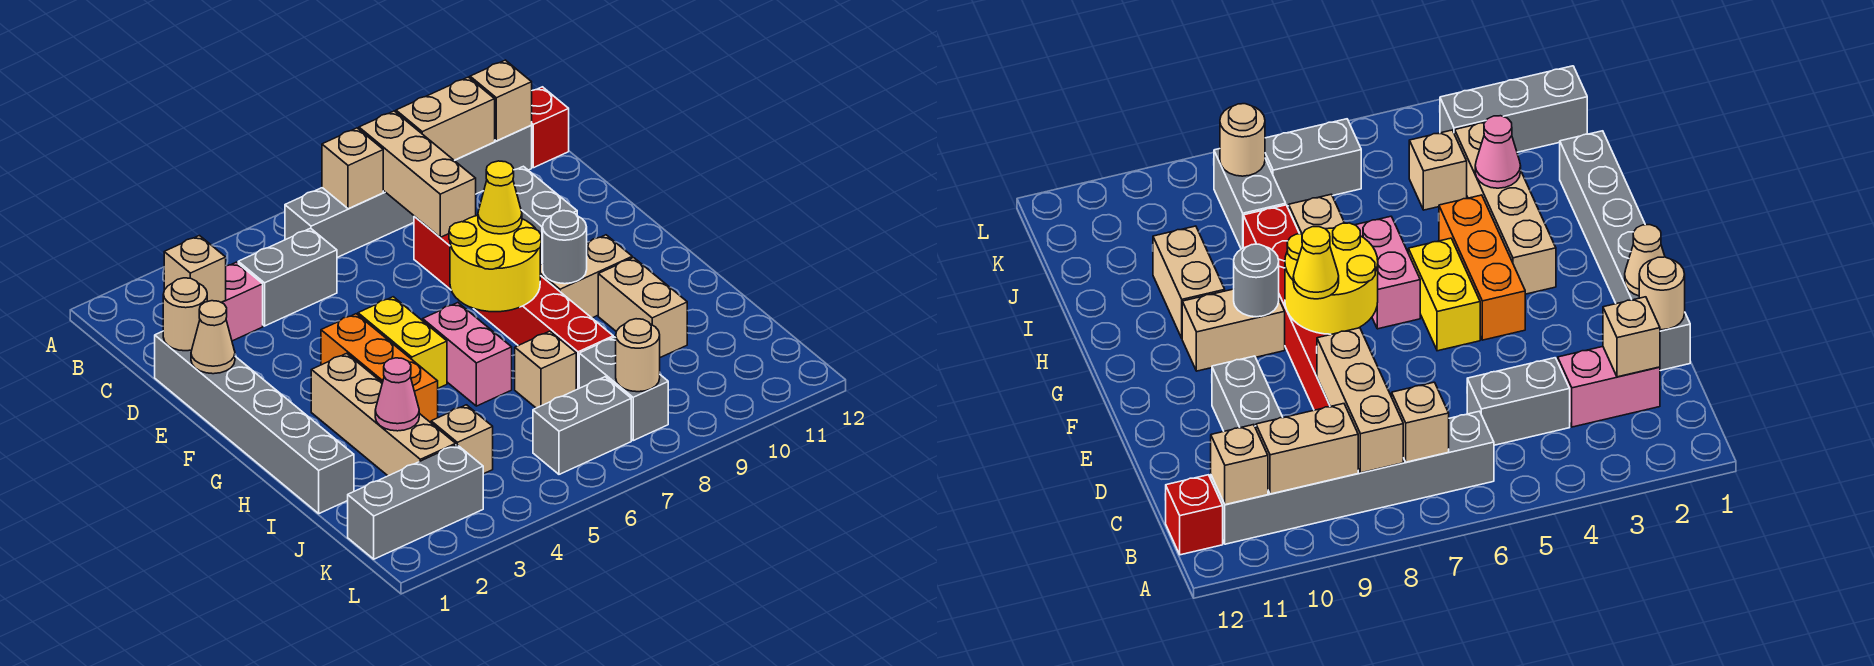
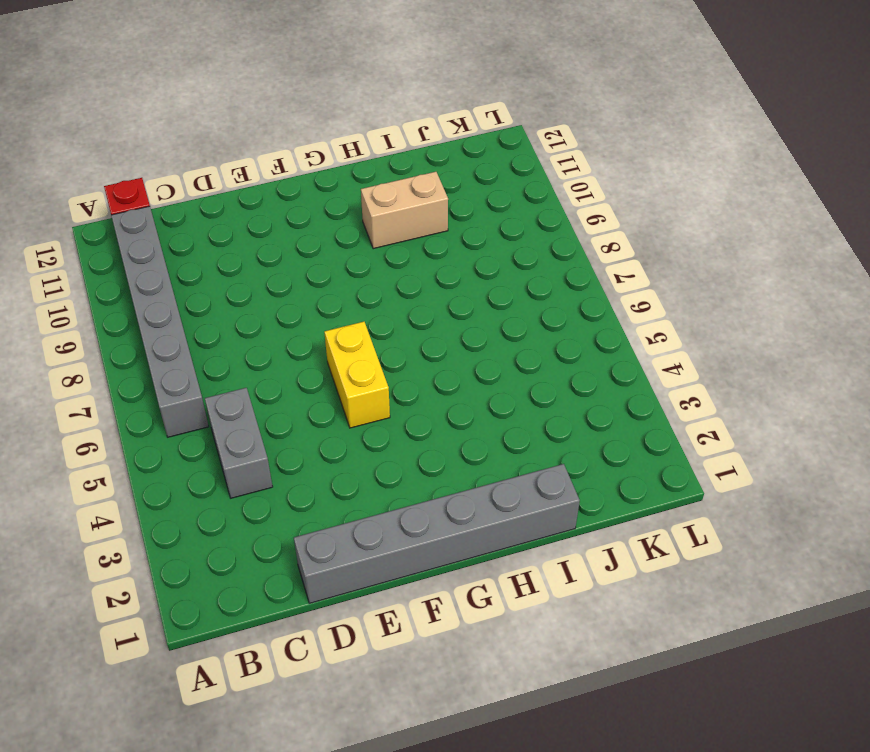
yellow brick F5:F6 level 1 -> yellow brick F5:G5 level 1
none -> pink brick C2:C3 level 1
none -> red brick D8:I8 level 1
none -> grey brick D10:E10 level 1
none -> orange brick F4:H4 level 1

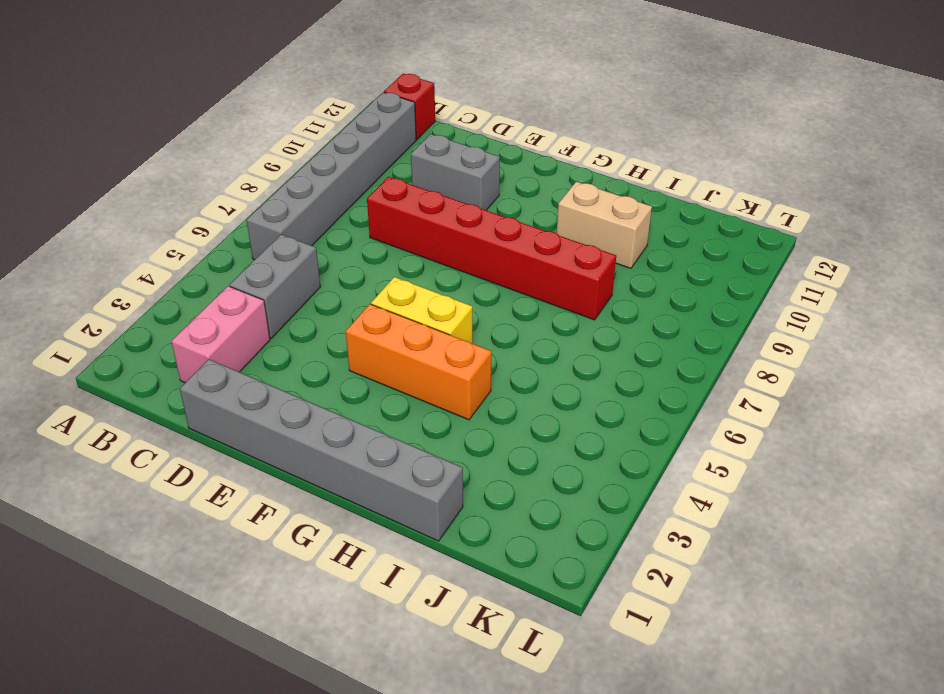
none -> tan brick G3:J3 level 1
none -> pink brick G6:H6 level 1
none -> tan brick G9:G10 level 1
none -> tan brick I7 level 1

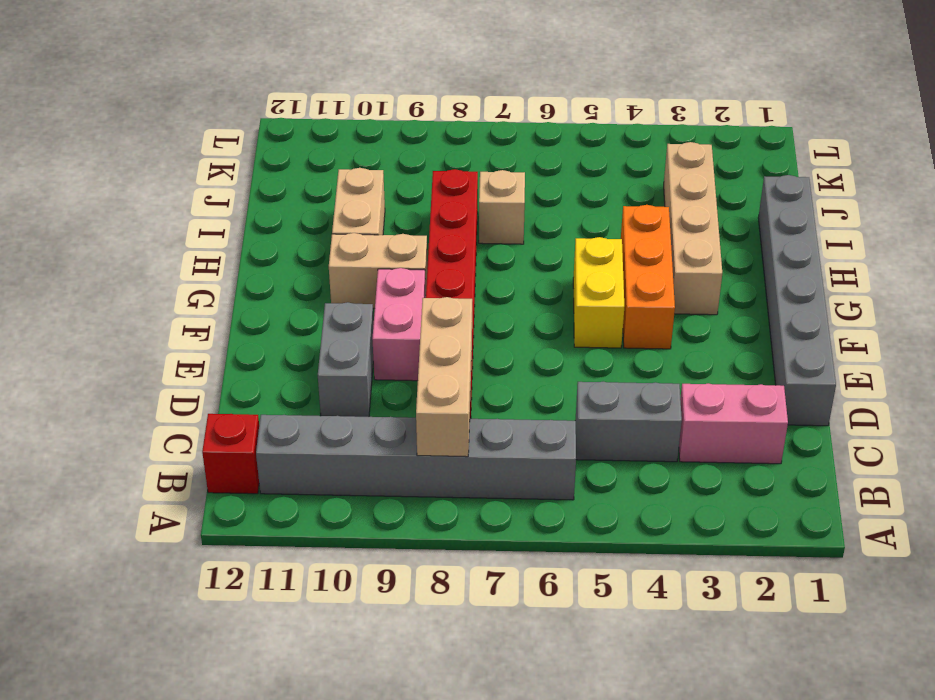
pink brick E9:F9 level 1 -> pink brick G6:H6 level 1
none -> tan brick J4 level 1
none -> grey brick J8:K8 level 1
none -> grey brick K1:K3 level 1
none -> grey brick K6:K7 level 1

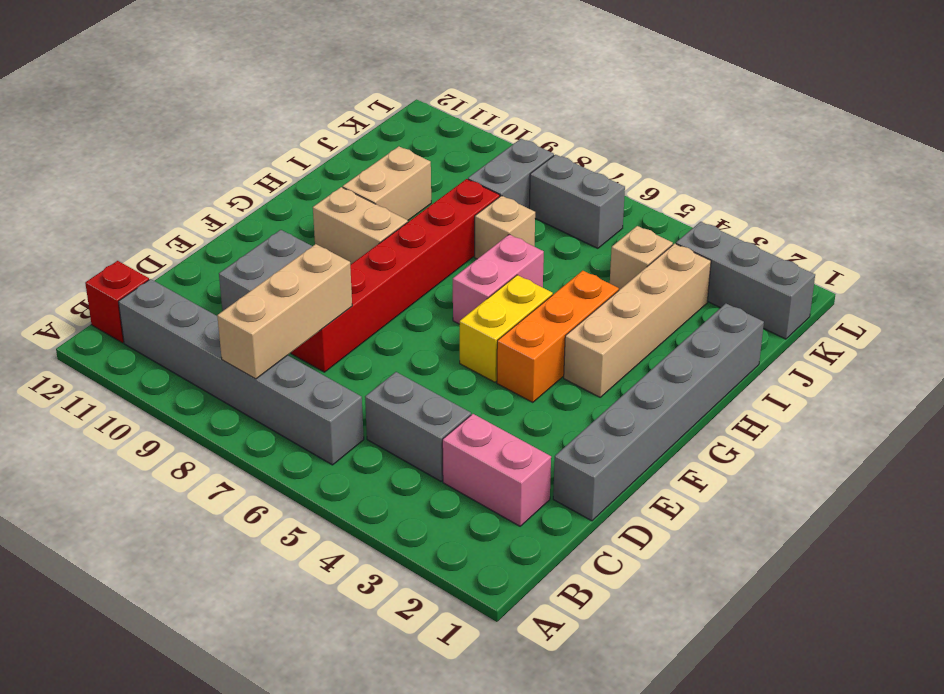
none -> tan brick B7 level 2
none -> tan brick B9:B10 level 2
none -> tan brick B11 level 2
none -> tan brick C2 level 2

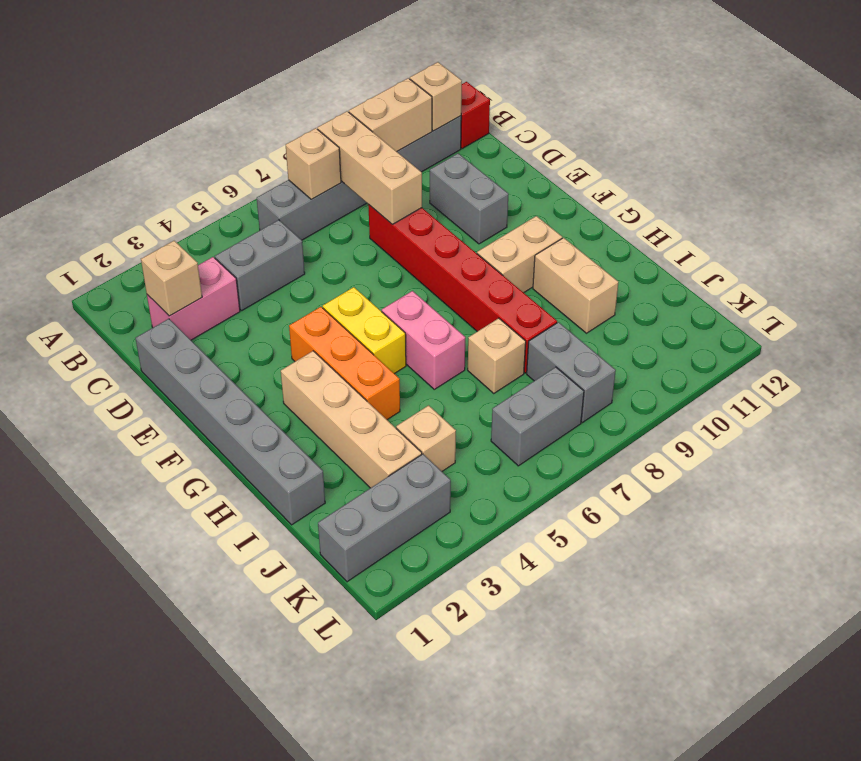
none -> tan round brick D1 level 2
none -> tan cone E1 level 2
none -> yellow round brick F7:G8 level 2
none -> grey round brick G9 level 2

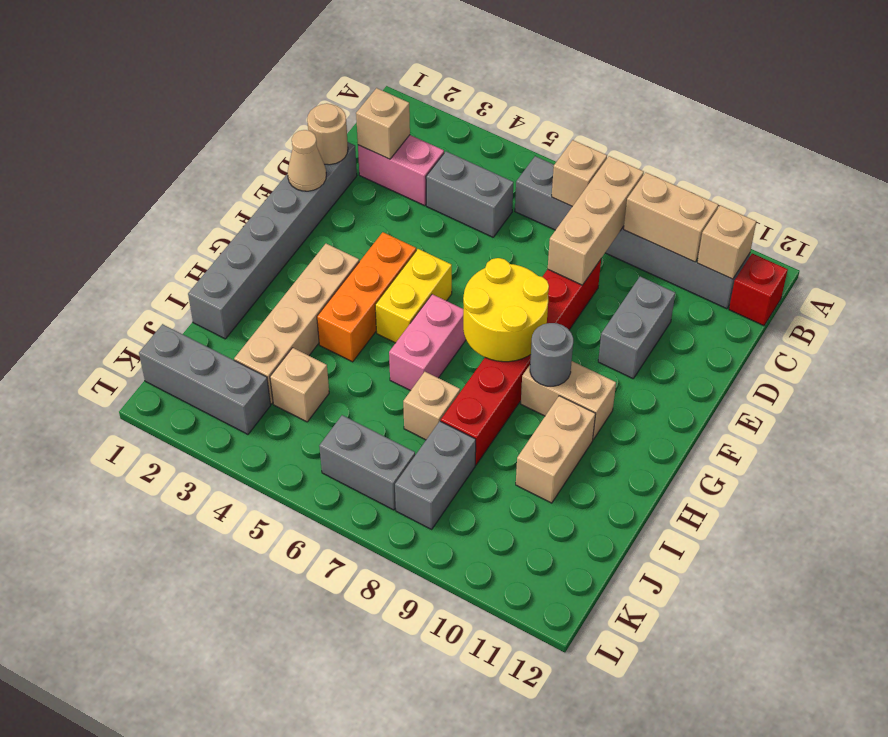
none -> pink cone I3 level 2
none -> tan round brick K8 level 2
none -> yellow cone F8 level 3

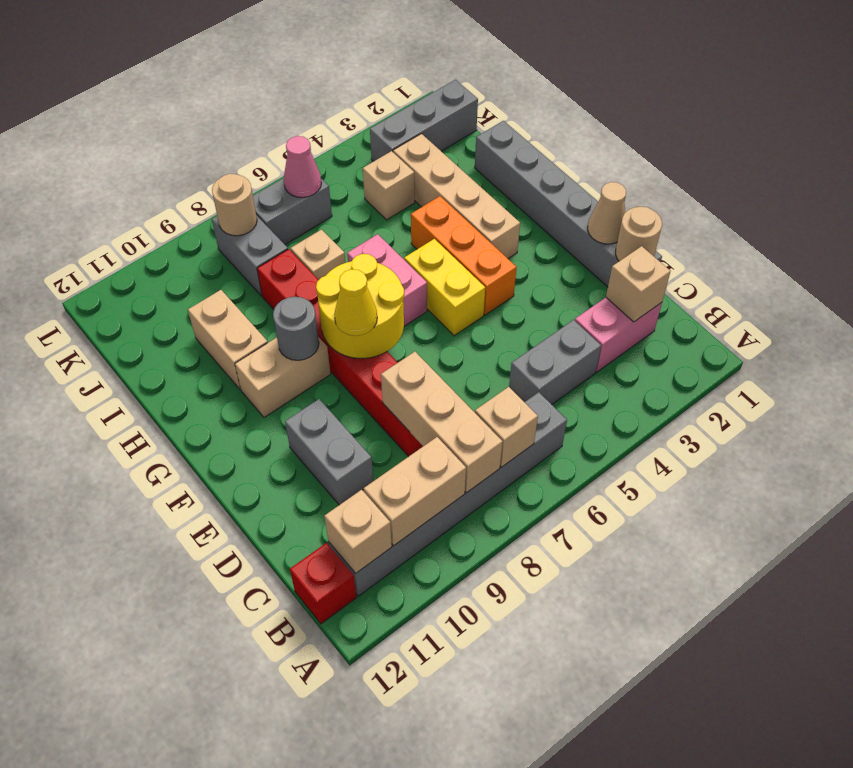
pink cone K6 level 2 -> pink cone I3 level 2

